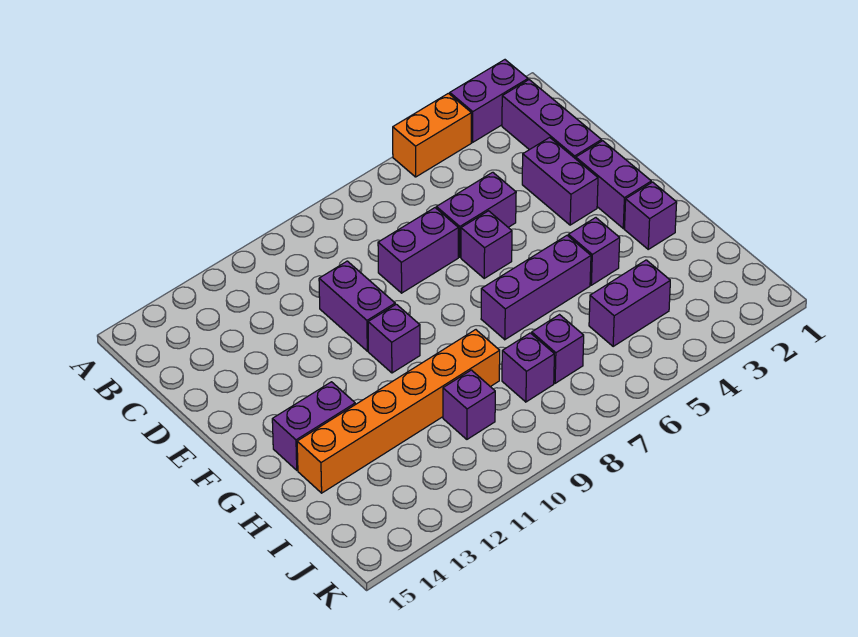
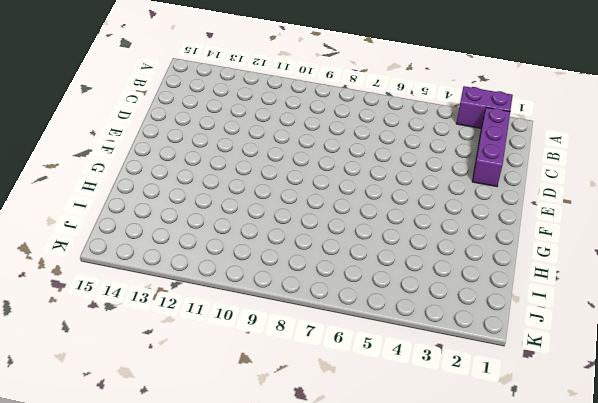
none -> orange brick A4:A5 level 1
none -> purple brick D3:E3 level 1
none -> purple brick D5:D6 level 1

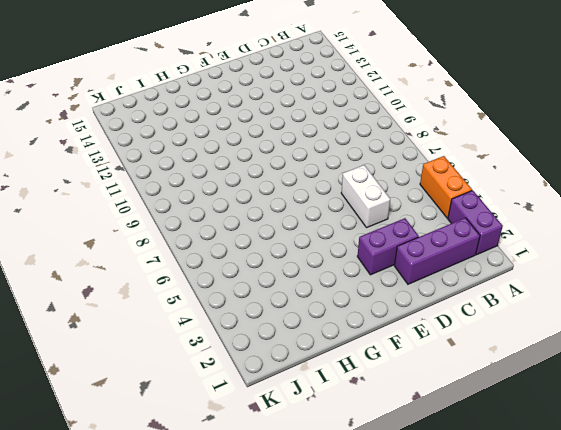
white brick D5:D6 level 1 -> purple brick D5:D6 level 1
none -> purple brick D7:D8 level 1
none -> purple brick D10:E10 level 1
none -> purple brick E2:F2 level 1

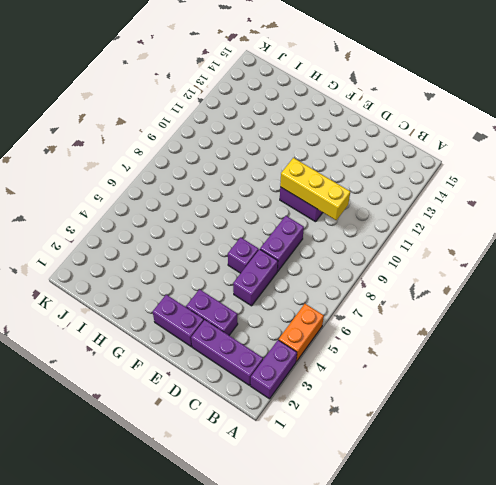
yellow brick C10:E10 level 2 -> none
none -> purple brick F10 level 1
none -> purple brick G2 level 1
none -> purple brick G4 level 1

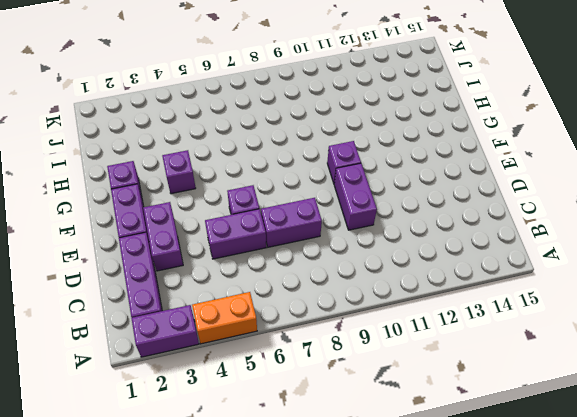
none -> purple brick G5:G7 level 1
none -> purple brick G13:G14 level 1
none -> orange brick H9:H14 level 1

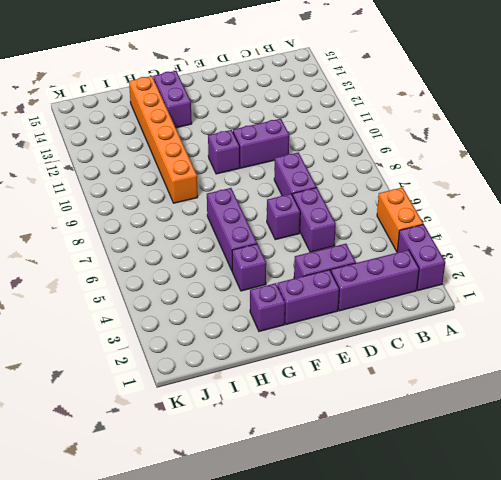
none -> purple brick I4:I5 level 1
none -> purple brick I7 level 1
none -> purple brick I8 level 1

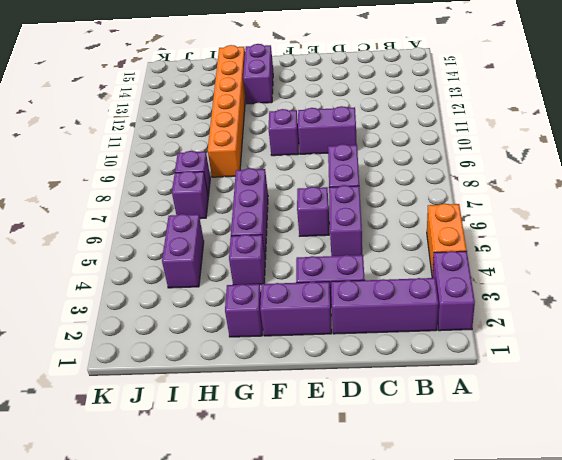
none -> purple brick I10 level 1

